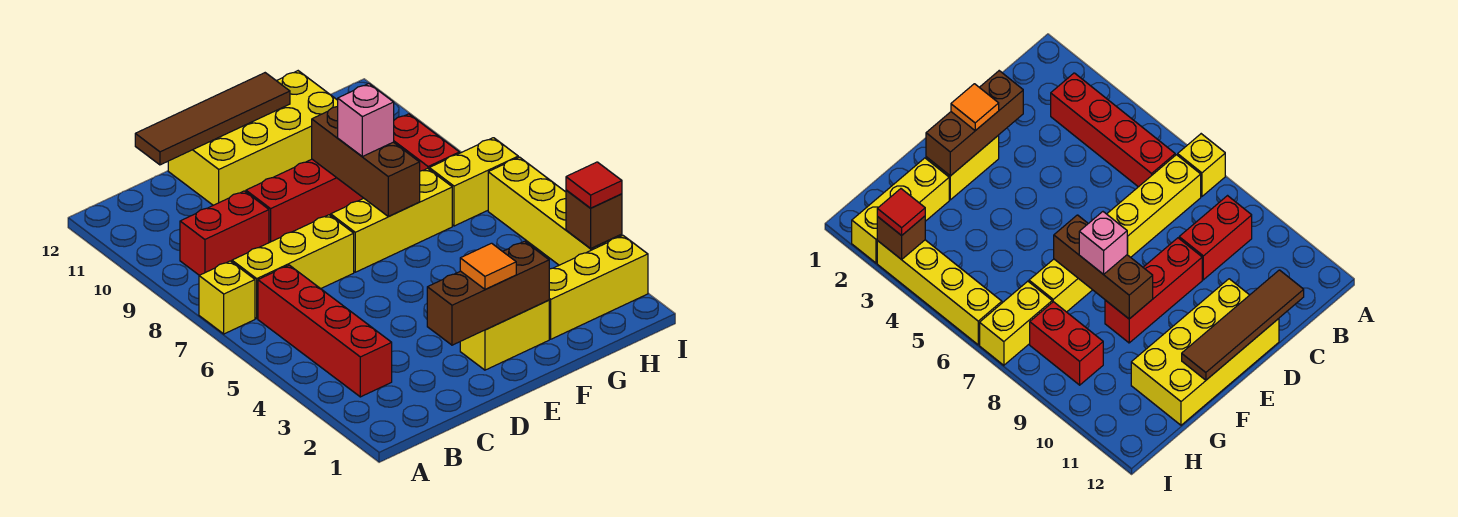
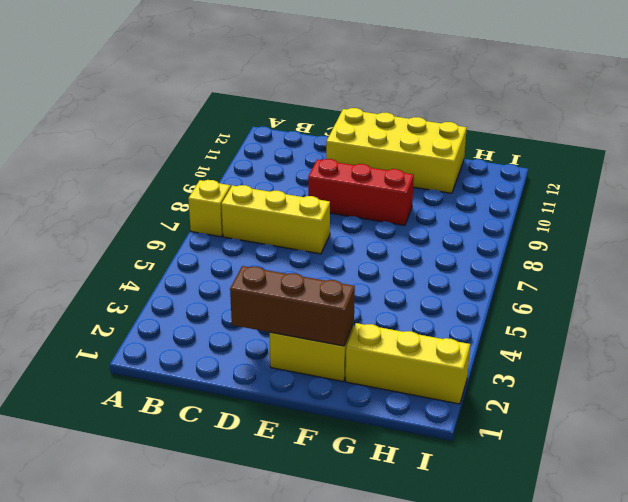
none -> red brick B3:B6 level 1
none -> red brick B9:C9 level 1
none -> yellow brick E7:G7 level 1

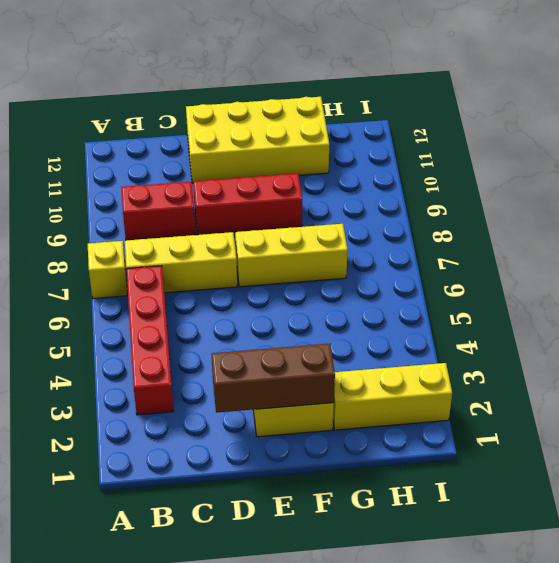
none -> yellow brick H7:I7 level 1
none -> red brick H8:H9 level 1
none -> yellow brick I3:I6 level 1

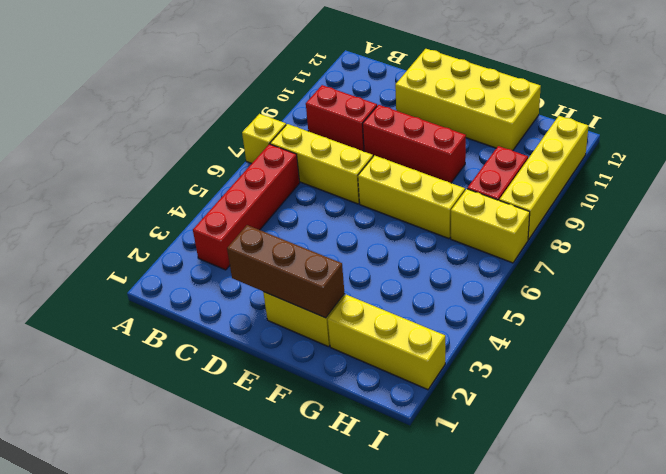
yellow brick I8:I11 level 1 -> yellow brick I3:I6 level 1
none -> brown tile C12:F12 level 2
none -> brown brick F7:F9 level 2
none -> brown brick I3 level 2

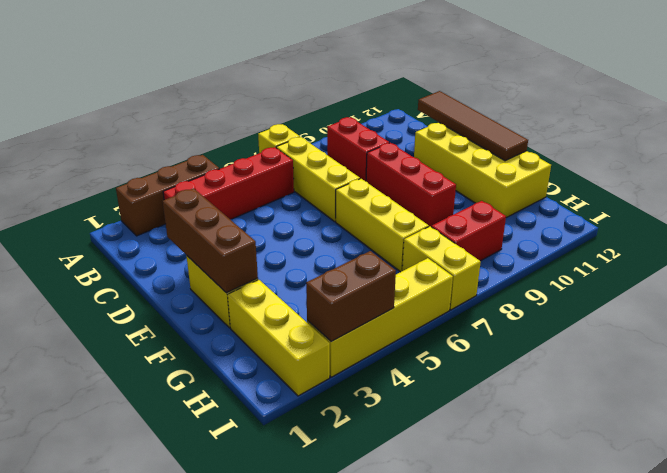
brown brick A2:A4 level 1 -> brown brick F7:F9 level 2
brown brick I3:I4 level 2 -> brown brick I3 level 2
none -> orange tile E2 level 3
none -> pink brick F8 level 3
none -> red tile I3 level 3

